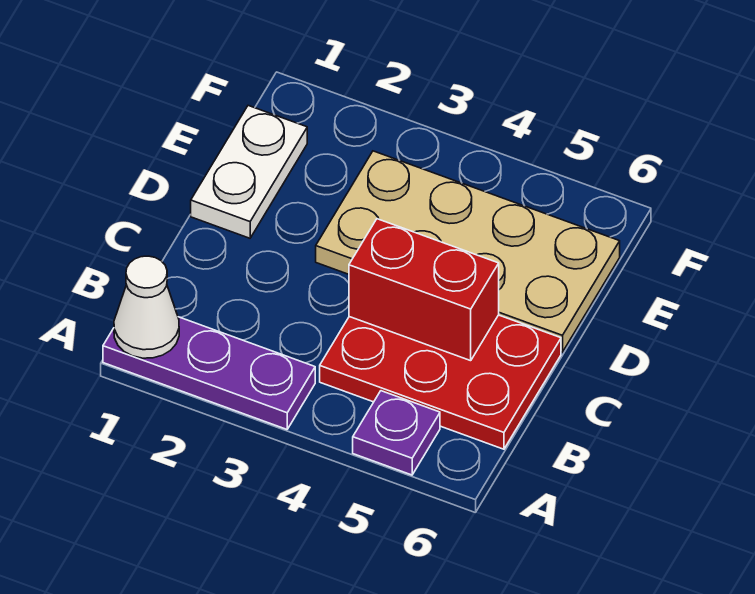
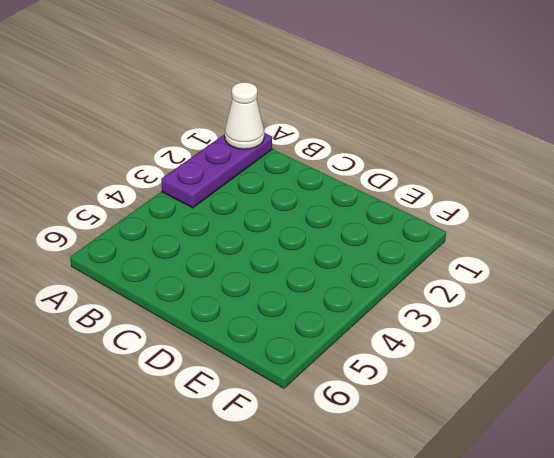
none -> purple plate A5 level 1
none -> red plate B4:C6 level 1

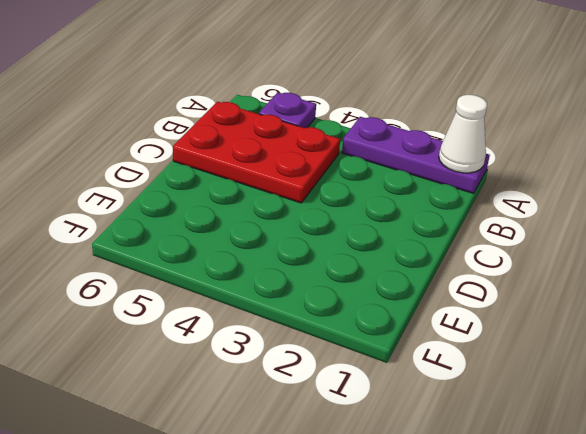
none -> white plate D1:E1 level 1
none -> tan plate D3:E6 level 1

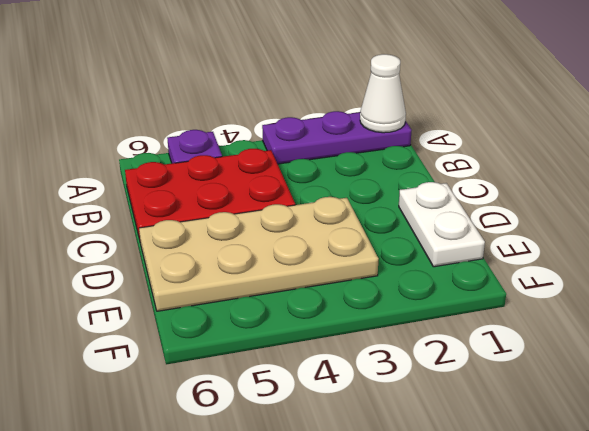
none -> red brick C4:C5 level 2

